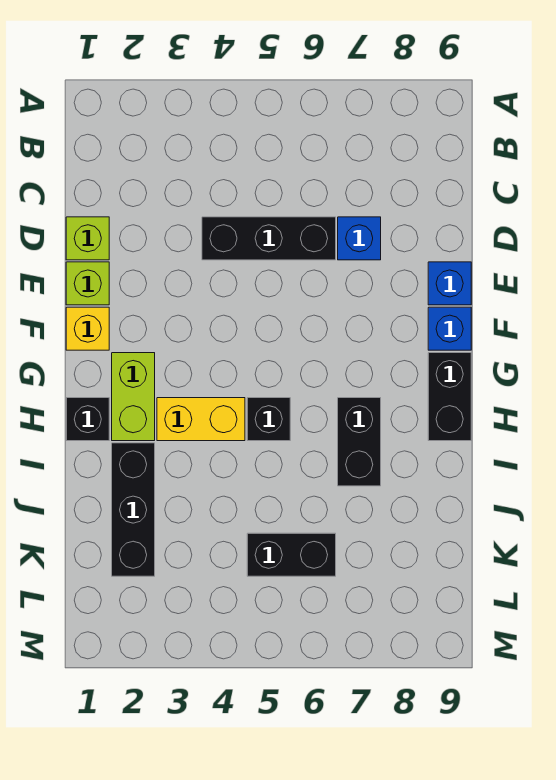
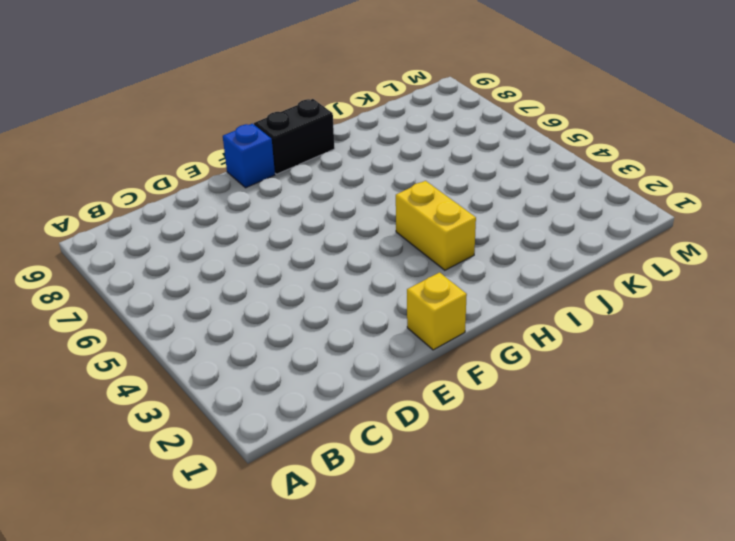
none -> lime brick D1 level 1
none -> black brick D4:D6 level 1
none -> blue brick D7 level 1

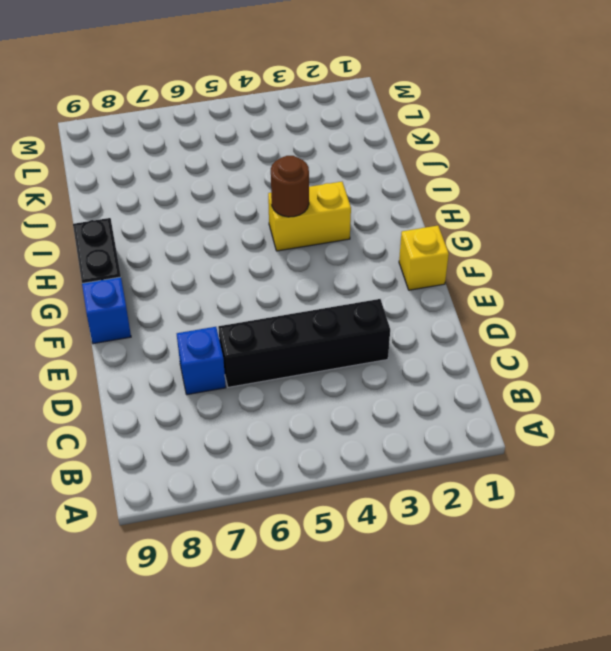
black brick D3:D6 level 1 -> black brick D4:D6 level 1
brown round brick H4 level 2 -> none
none -> lime brick D1 level 1
none -> lime brick E1 level 1
none -> blue brick E9 level 1

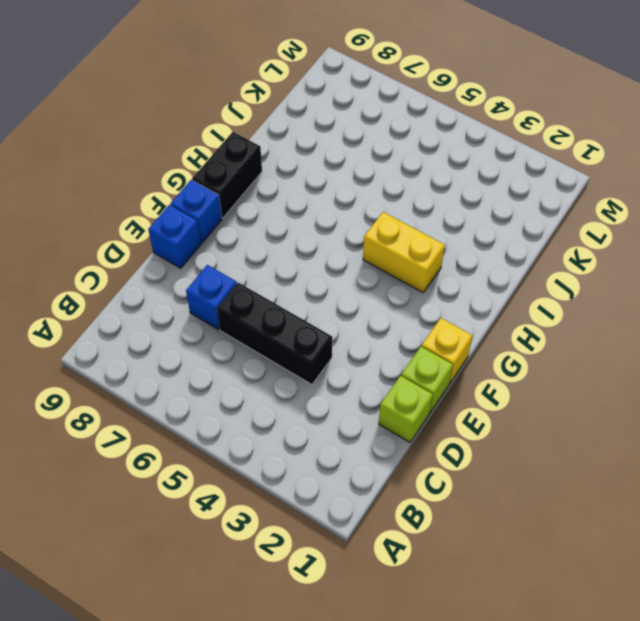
none -> lime brick G2:H2 level 1
none -> black brick H1 level 1
none -> black brick H5 level 1

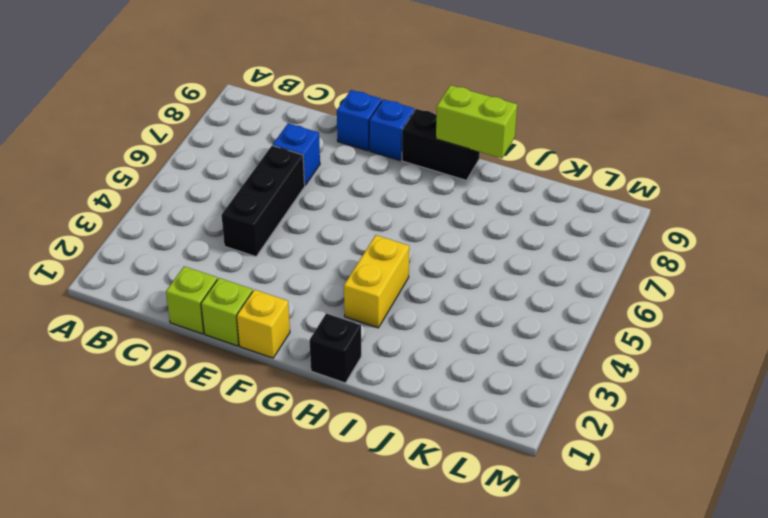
lime brick H9:I9 level 2 -> lime brick G2:H2 level 1
none -> black brick H5 level 1
none -> black brick H7:I7 level 1
none -> black brick I2:K2 level 1

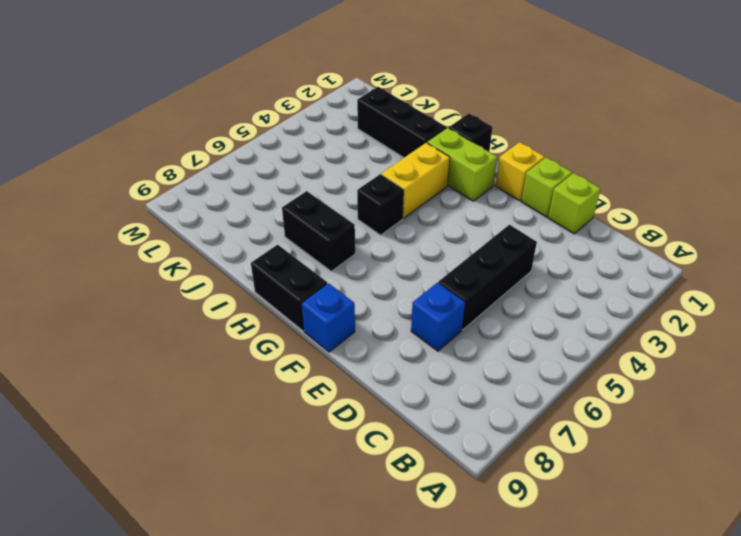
none -> blue brick E9 level 1
none -> black brick K5:K6 level 1

